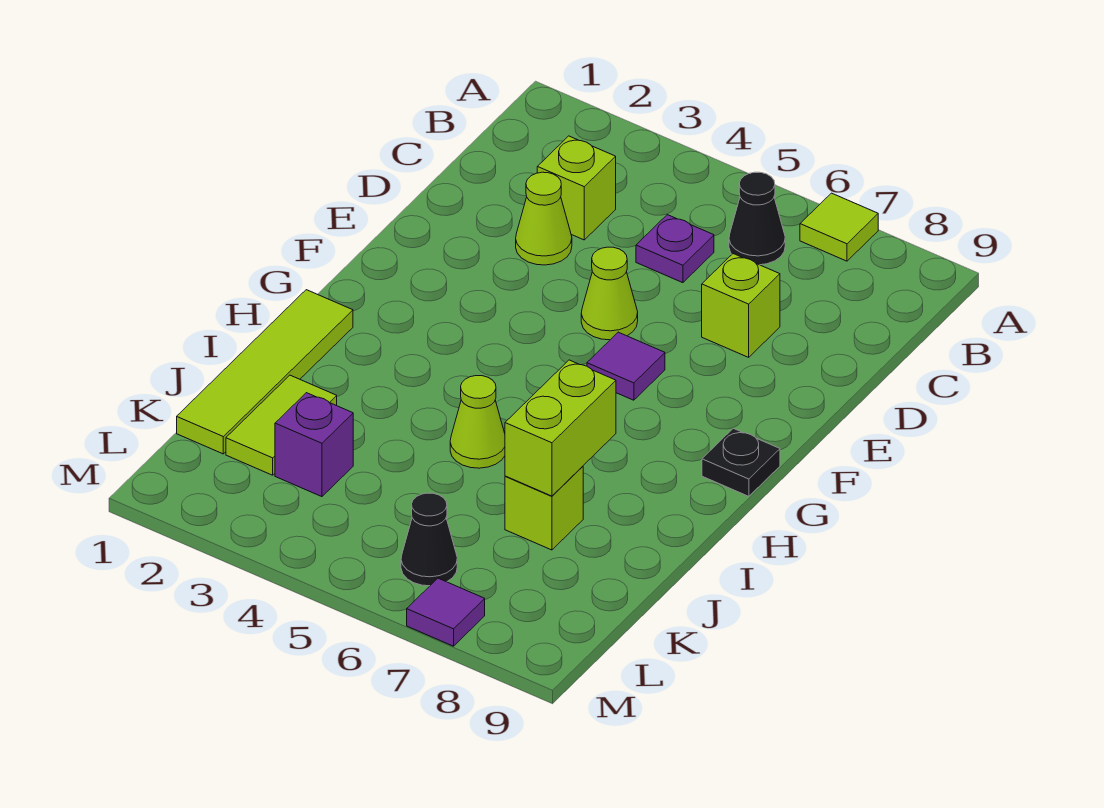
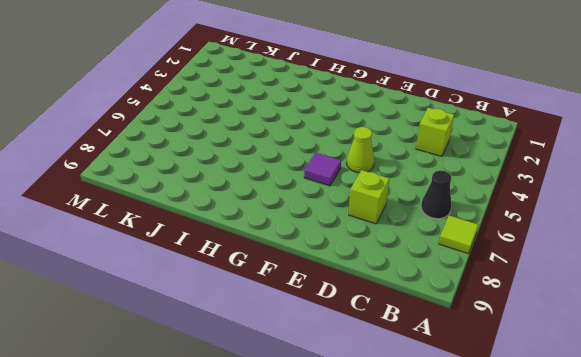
none -> purple plate C5 level 1
none -> lime cone D3 level 1
none -> black plate G9 level 1

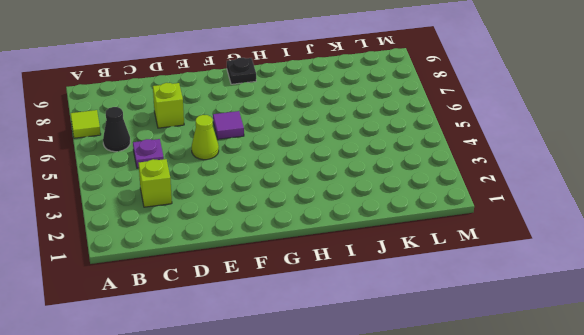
none -> lime cone D3 level 1
none -> lime tile H1:K1 level 1
none -> lime cone I5 level 1

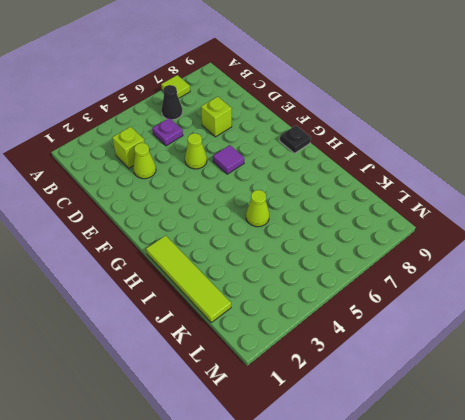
none -> lime tile J2:K2 level 1
none -> lime brick J7 level 1
none -> purple brick K3 level 1

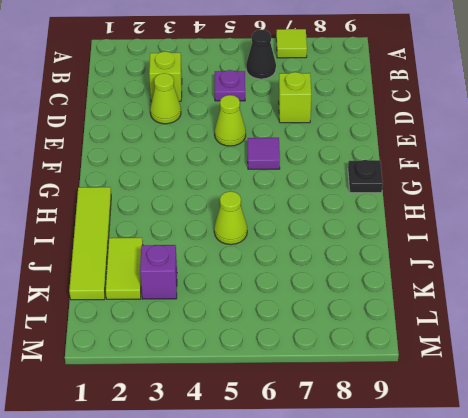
none -> lime brick J7 level 1
none -> black cone L6 level 1
none -> purple tile M7 level 1

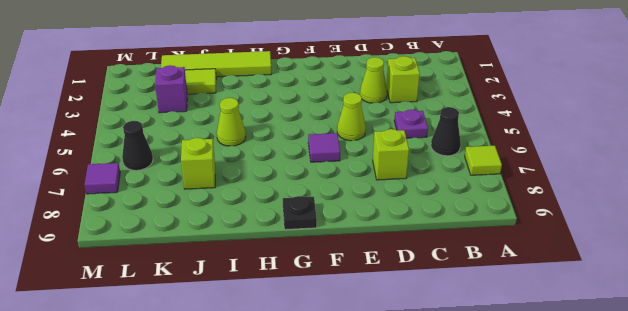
none -> lime brick I7:J7 level 2

